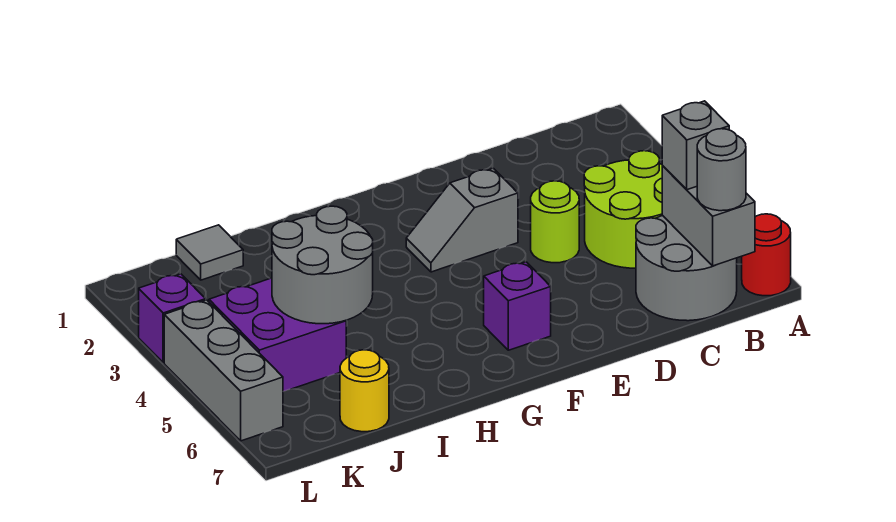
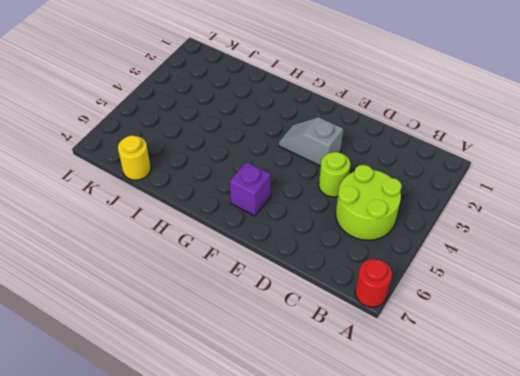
none -> grey round brick B6:C7 level 1
none -> grey tile J1 level 1
none -> purple brick J4:K5 level 1

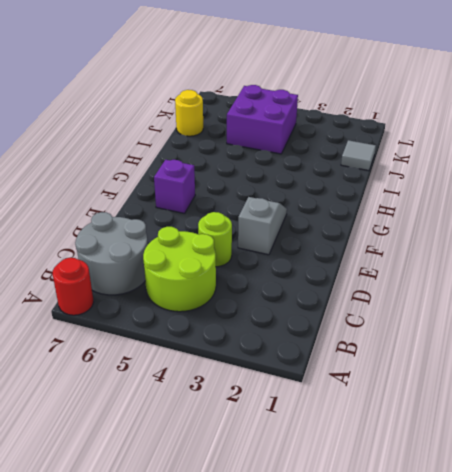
none -> purple brick L3 level 1
none -> grey brick L4:L6 level 1
none -> grey brick B6:B7 level 2

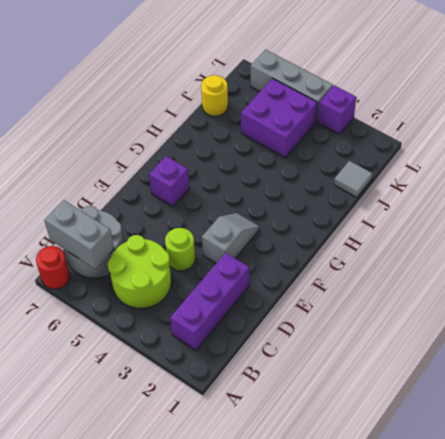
purple brick B2:D2 level 1 -> none
none -> grey round brick I4:J5 level 2
none -> grey brick B6 level 3
none -> grey round brick B7 level 3

